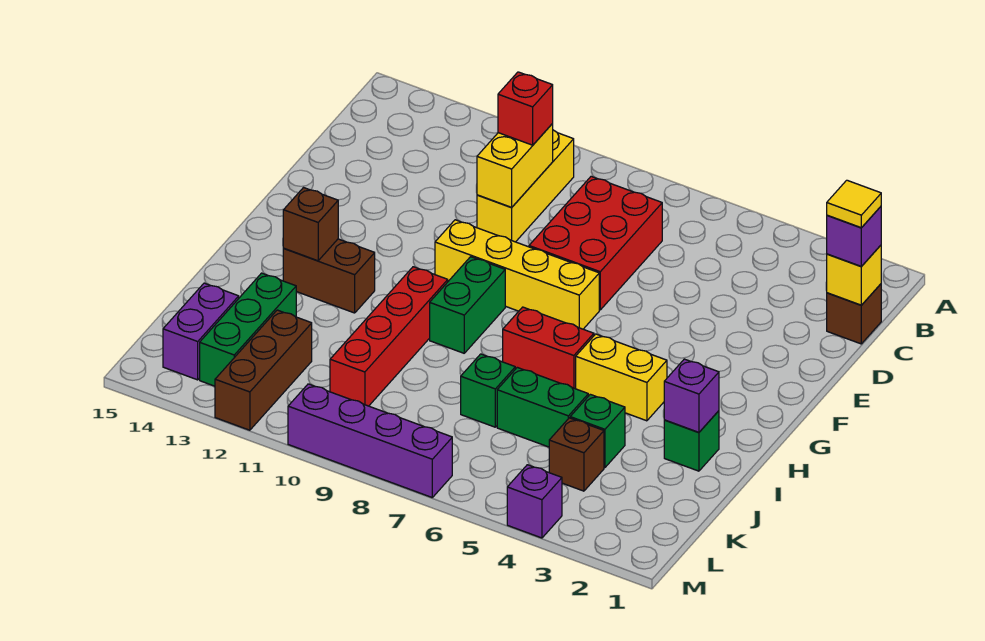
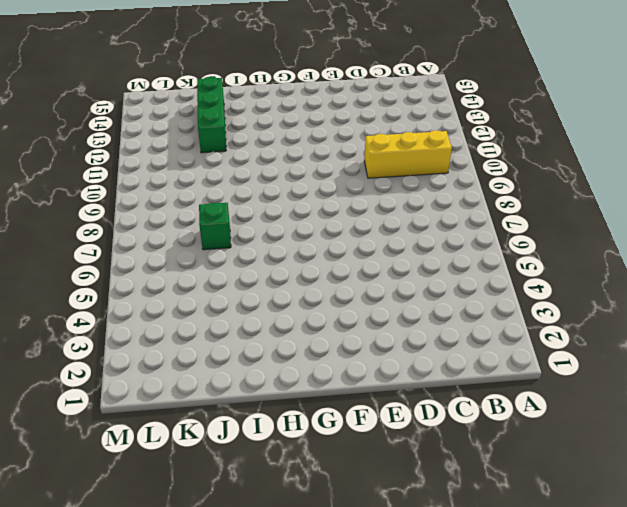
green brick J12:J14 level 1 -> green brick J13:L13 level 1
none -> brown brick C1 level 1
none -> red brick C7:E8 level 1
none -> yellow brick F7:F10 level 1

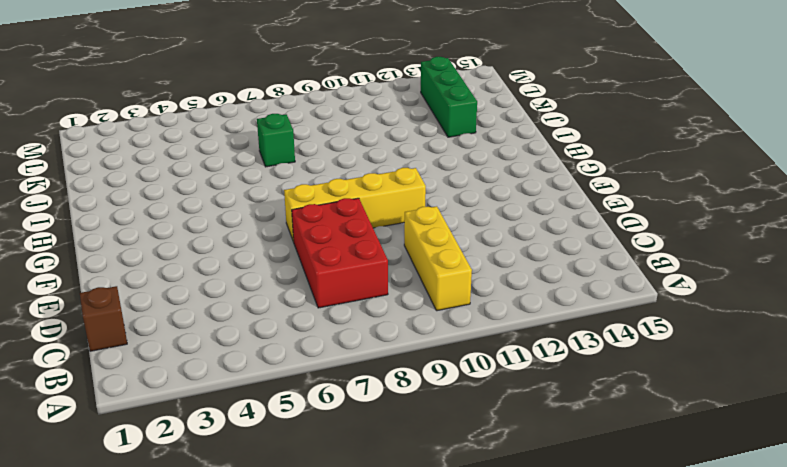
none -> green brick G9:H9 level 1
none -> yellow brick H4:H5 level 1
none -> red brick H6:H7 level 1

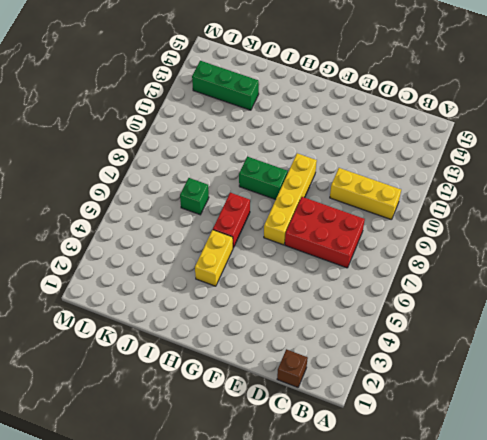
none -> red brick H10:K10 level 1
none -> brown brick H12:H13 level 1
none -> green brick I2 level 1

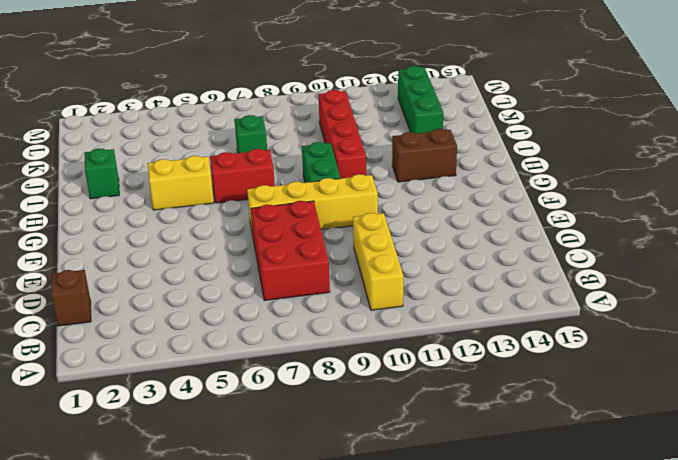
none -> green brick J4 level 1
none -> green brick J5:J6 level 1
none -> brown brick K4 level 1

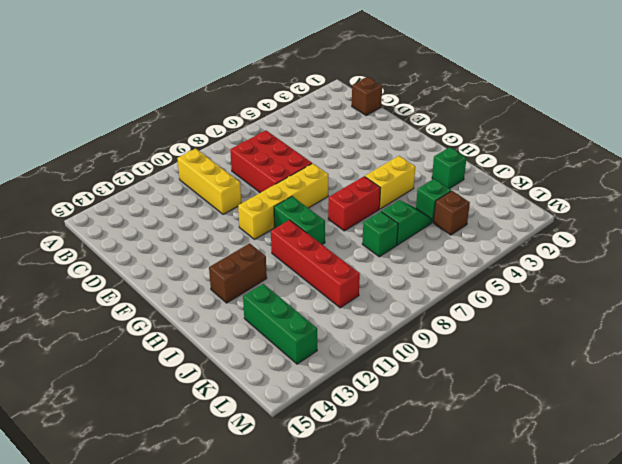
green slope J5:J6 level 1 top 6 -> green brick J5:J6 level 1
none -> brown brick K12:M12 level 1
none -> purple brick K14:L14 level 1
none -> purple brick M4 level 1

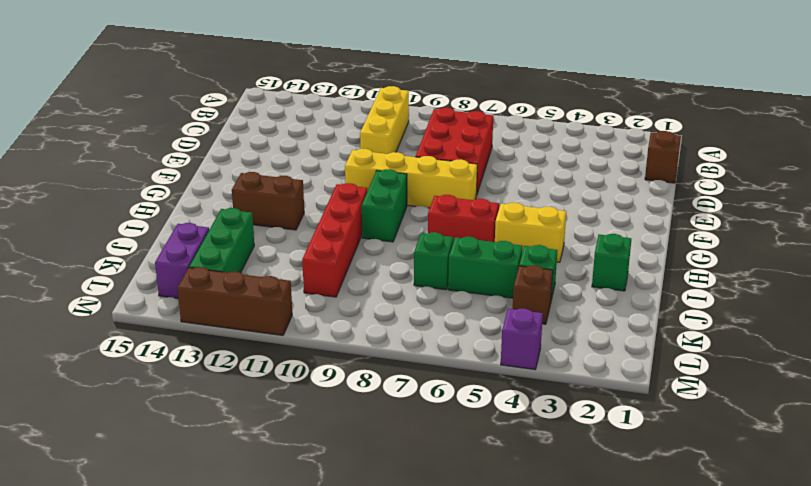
brown brick M11:M13 level 1 -> brown brick K12:M12 level 1
none -> purple brick M7:M10 level 1
none -> yellow brick C1 level 2
none -> yellow brick C10:D10 level 2

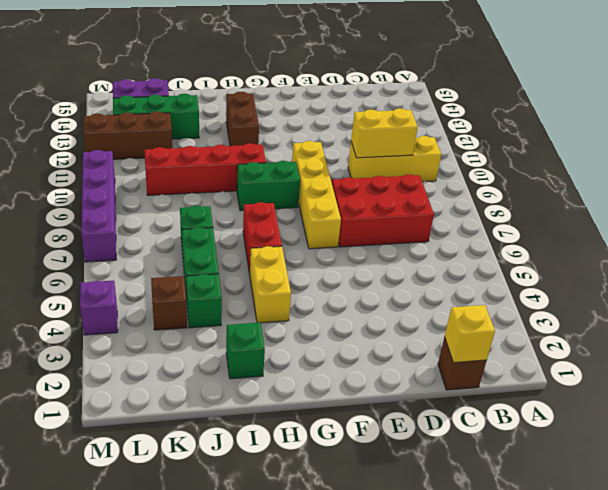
none -> brown brick H13 level 2
none -> purple brick I2 level 2
none -> purple brick C1 level 3

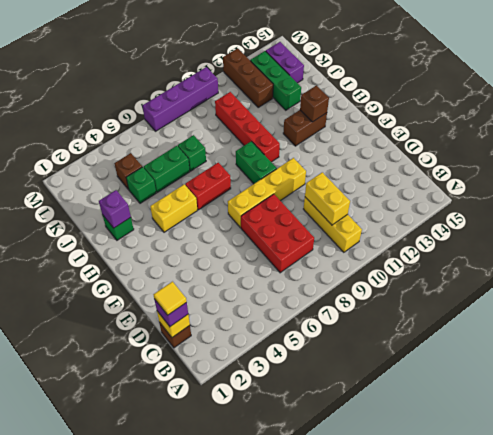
none -> purple brick M4 level 1
none -> red brick C10 level 3

